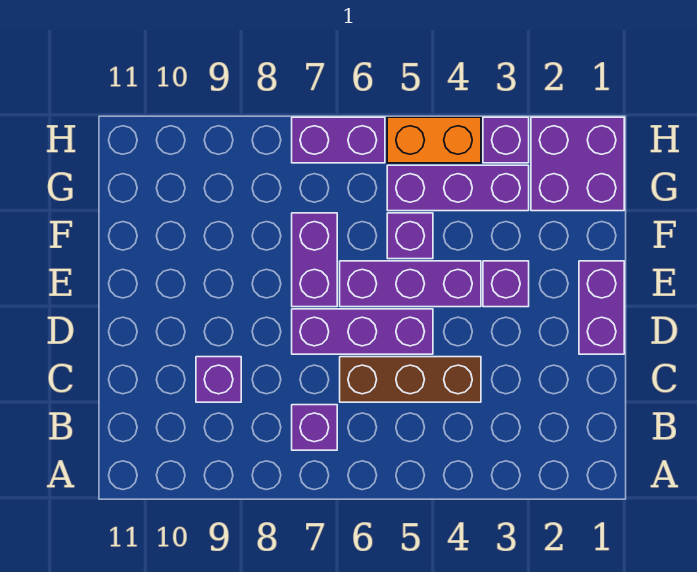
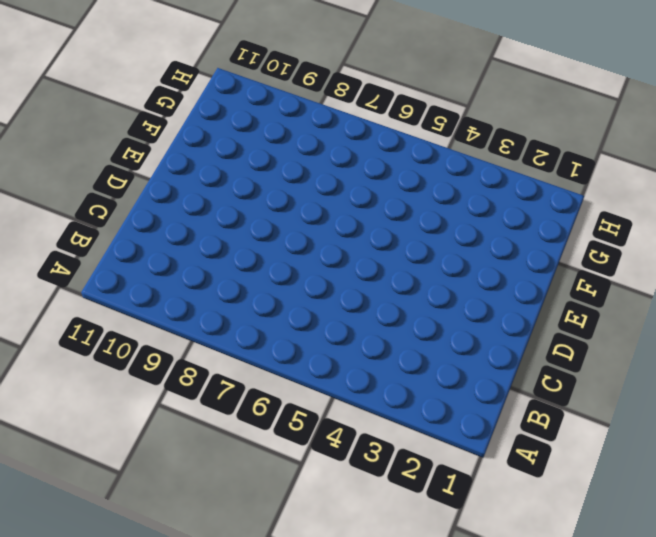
none -> purple brick B7 level 1
none -> brown brick C4:C6 level 1
none -> purple brick C9 level 1

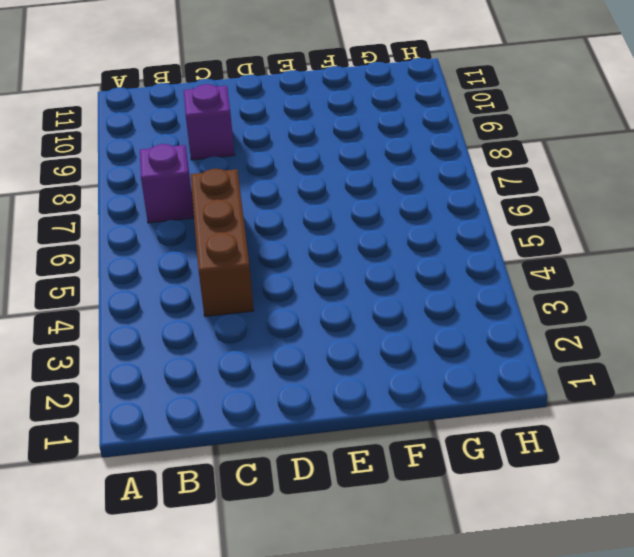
none -> purple brick D1:E1 level 1
none -> purple brick D5:D7 level 1
none -> purple brick E3 level 1

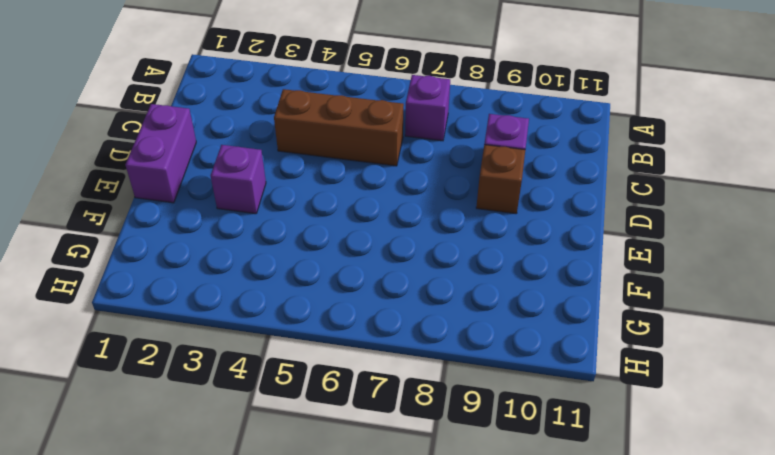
brown brick D9 level 1 -> none
none -> purple brick D5:D7 level 1
none -> purple brick E4:E6 level 1
none -> purple brick E7:F7 level 1

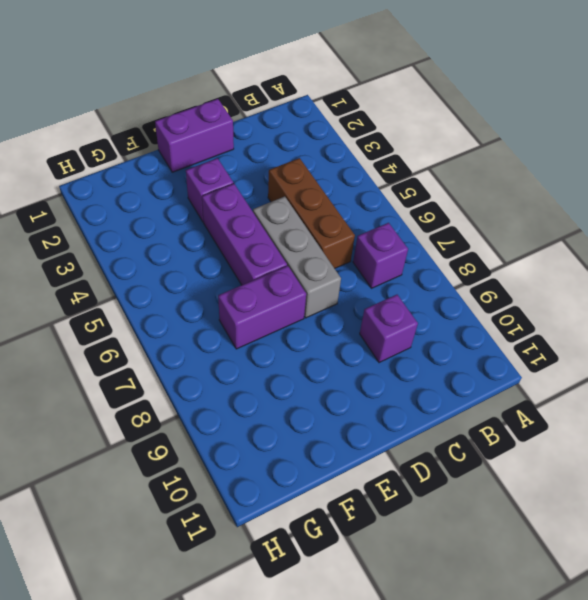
grey brick D5:D7 level 1 -> purple brick D5:D7 level 1
none -> purple brick F5 level 1
none -> purple brick G1:H2 level 1
none -> purple brick G3:G5 level 1

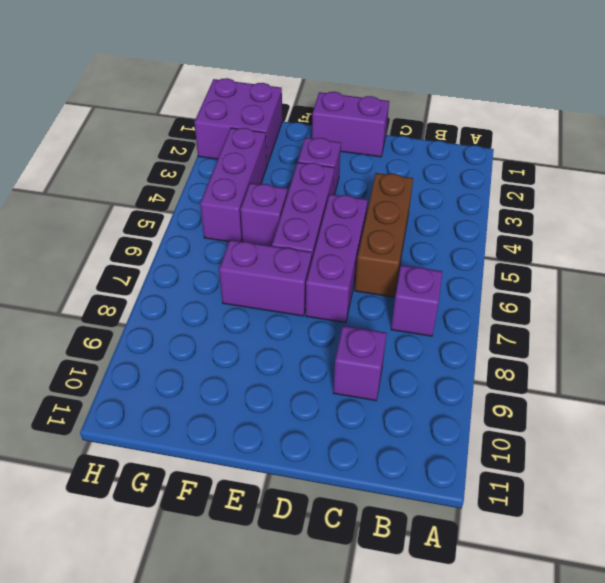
none -> purple brick H3 level 1
none -> orange brick H4:H5 level 1
none -> purple brick H6:H7 level 1

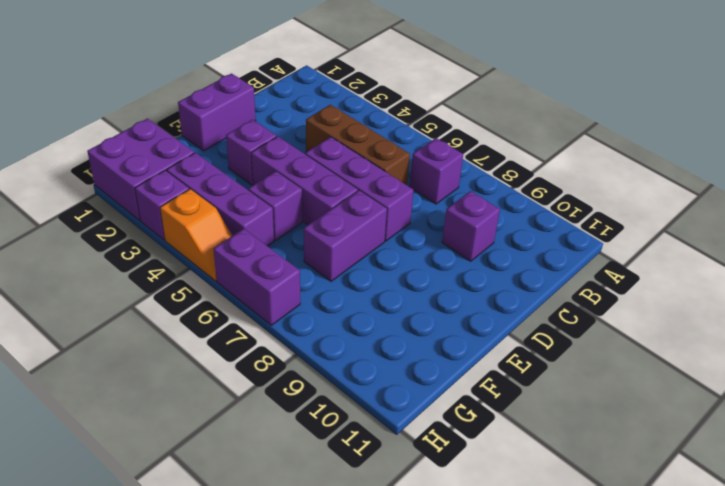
orange slope H4:H5 level 1 top 4 -> orange brick H4:H5 level 1

